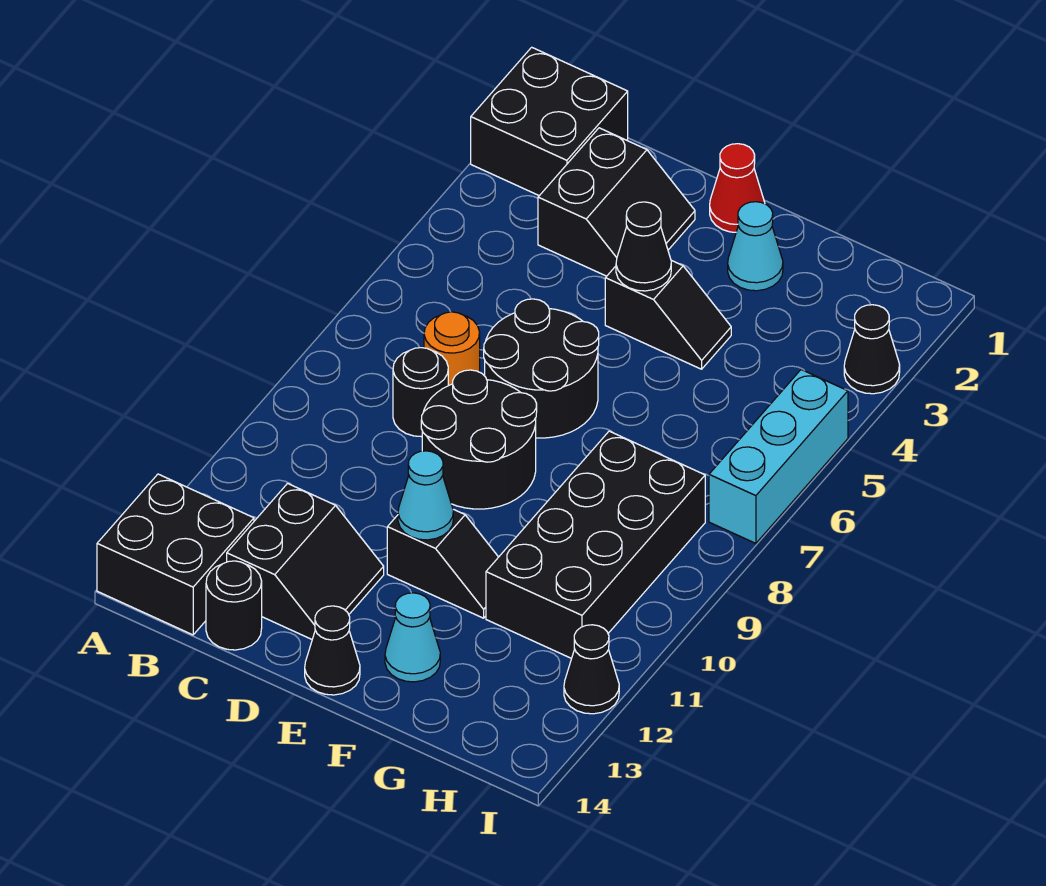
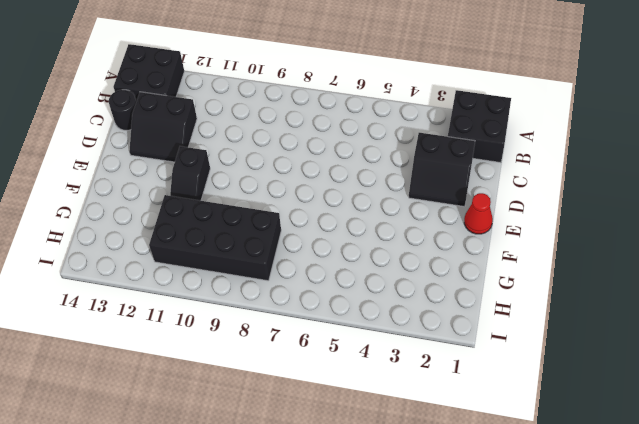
none -> orange round brick C7 level 1
none -> black round brick C8 level 1
none -> black round brick D6:E7 level 1

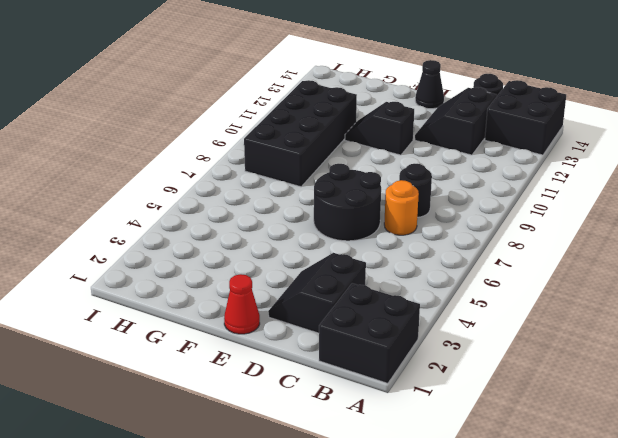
none -> black round brick D8:E9 level 1
none -> black slope E4:F4 level 1 top E
none -> cyan cone F2 level 1

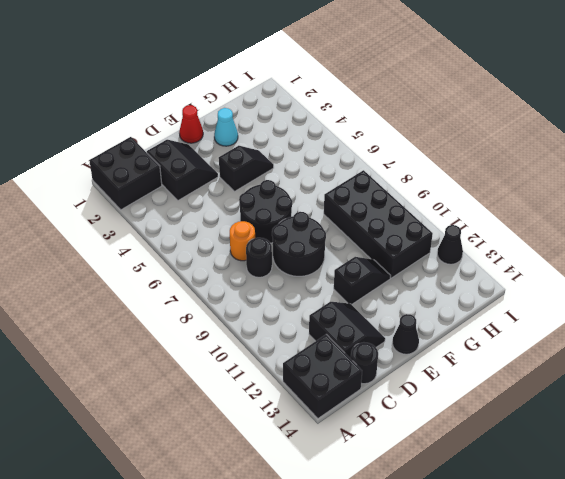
none -> cyan cone F13 level 1
none -> black cone I3 level 1
none -> cyan brick I5:I7 level 1

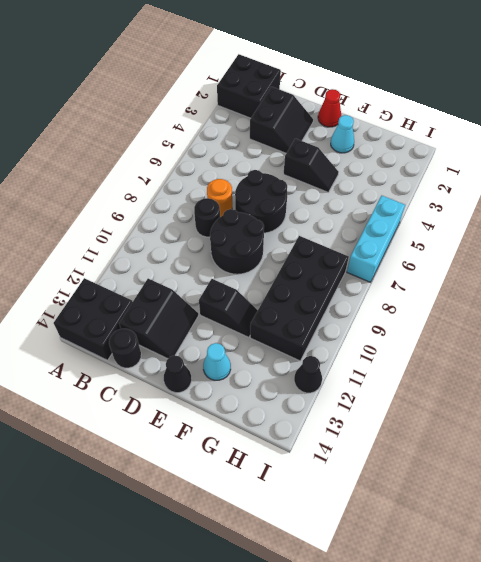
none -> black cone I3 level 1
none -> black cone E4 level 2
none -> cyan cone E11 level 2

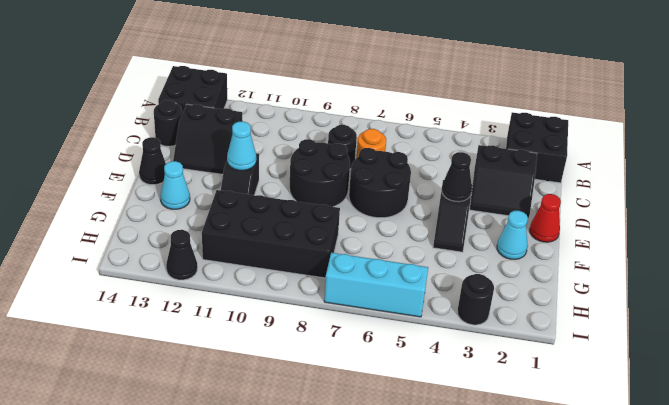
black round brick I3 level 1 -> black cone I3 level 1

